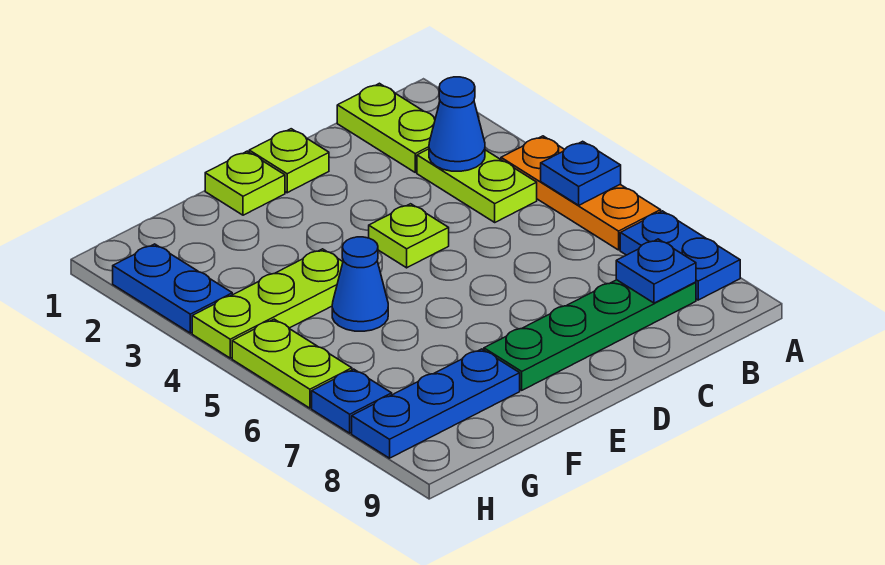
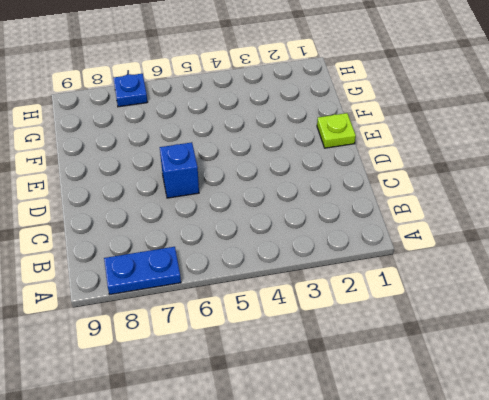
blue brick D6 level 1 -> none
none -> orange plate A4:A6 level 1
none -> lime plate B1:B2 level 1
none -> lime plate B3:B4 level 1

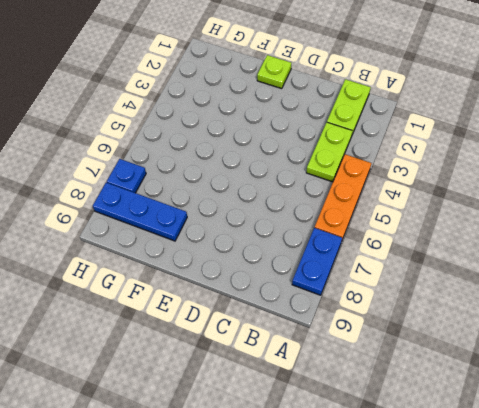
none -> green plate B8:E8 level 1
none -> lime plate D1 level 1
none -> lime plate D4 level 1

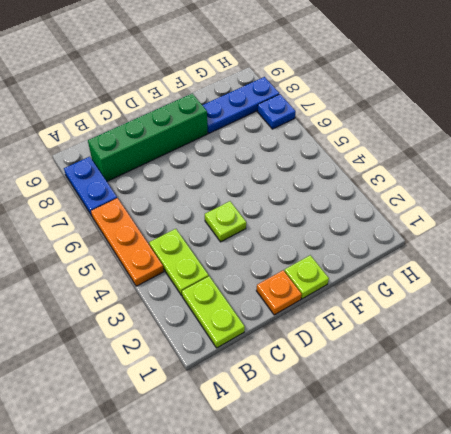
green brick B8:E8 level 1 -> green plate B8:E8 level 1
orange plate D1 level 1 -> lime plate D1 level 1
none -> lime plate F4:H4 level 1
none -> blue cone F5 level 1
none -> blue plate H2:H3 level 1

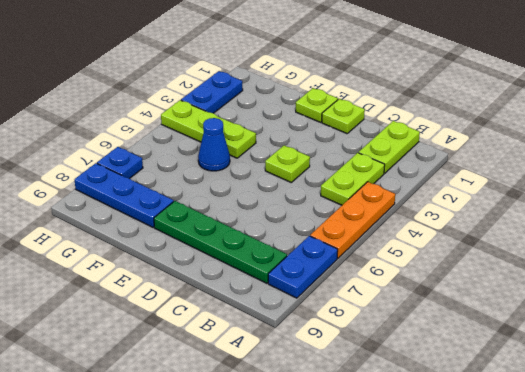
none -> lime plate H5:H6 level 1
none -> blue plate A5 level 2
none -> blue cone B3 level 2

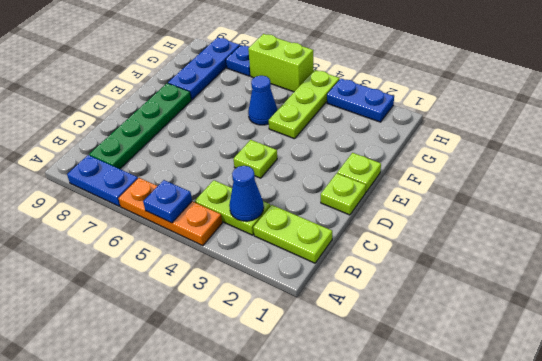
lime brick H5:H6 level 1 -> lime plate H5:H6 level 1
none -> blue plate B8 level 2

